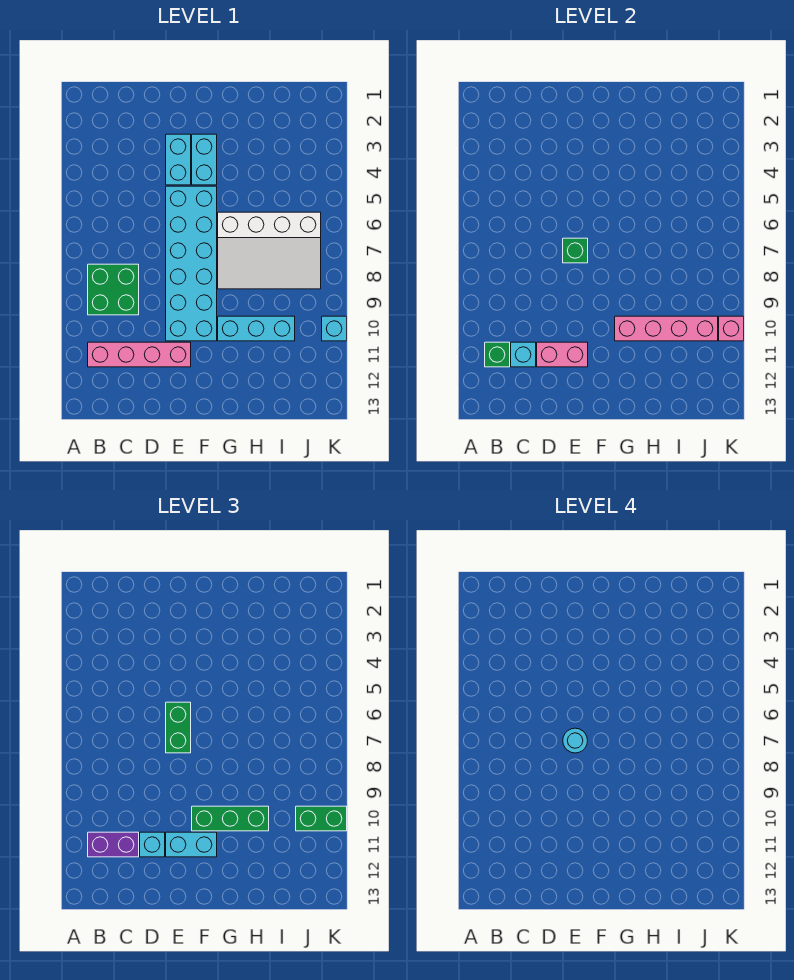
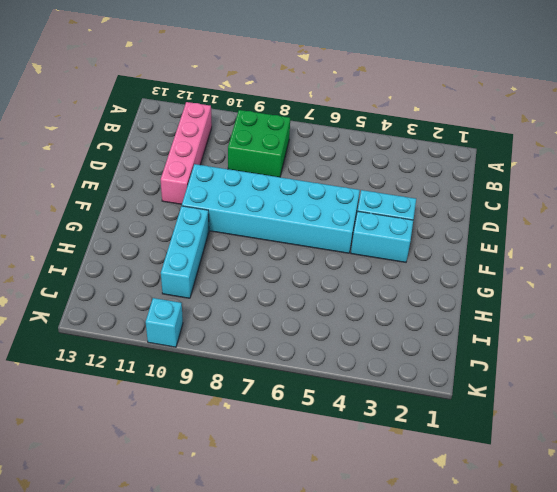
none -> white slope G6:J8 level 1 top 6
none -> green brick B11 level 2
none -> cyan brick C11 level 2

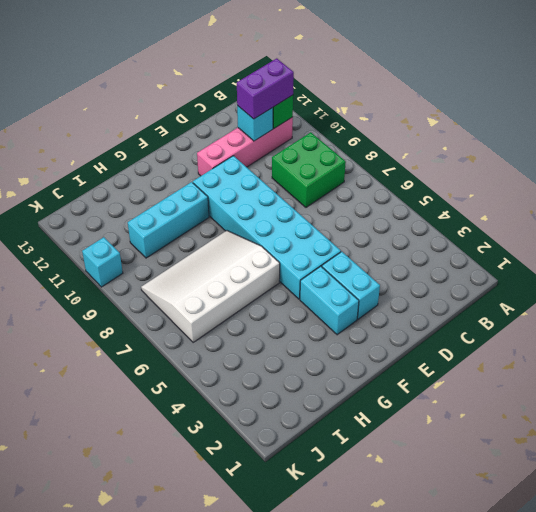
none -> pink brick D11:E11 level 2
none -> green brick E7 level 2
none -> pink brick G10:J10 level 2

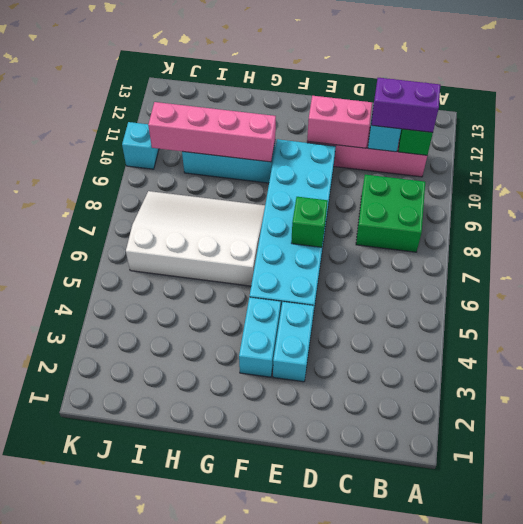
none -> pink brick K10 level 2
none -> cyan brick D11 level 3
none -> green brick E6:E7 level 3

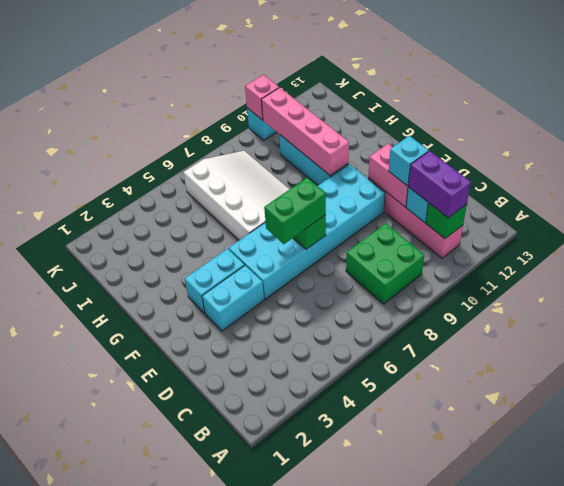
none -> cyan brick E11:F11 level 3
none -> green brick F10:H10 level 3
none -> green brick J10:K10 level 3

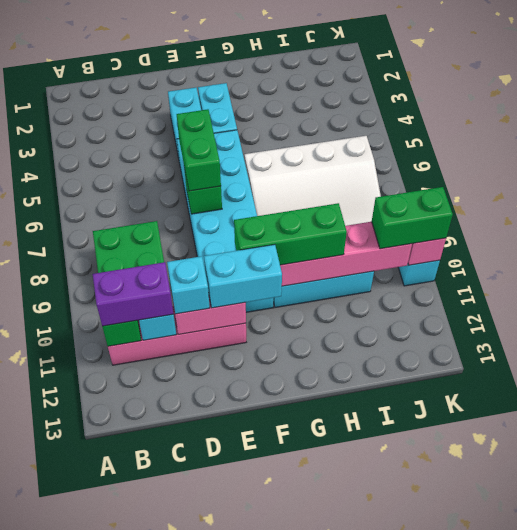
none -> cyan round brick E7 level 4

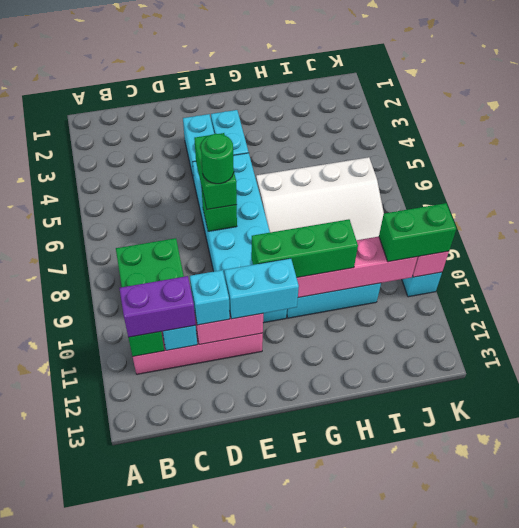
green round brick E7 level 4 -> cyan round brick E7 level 4

